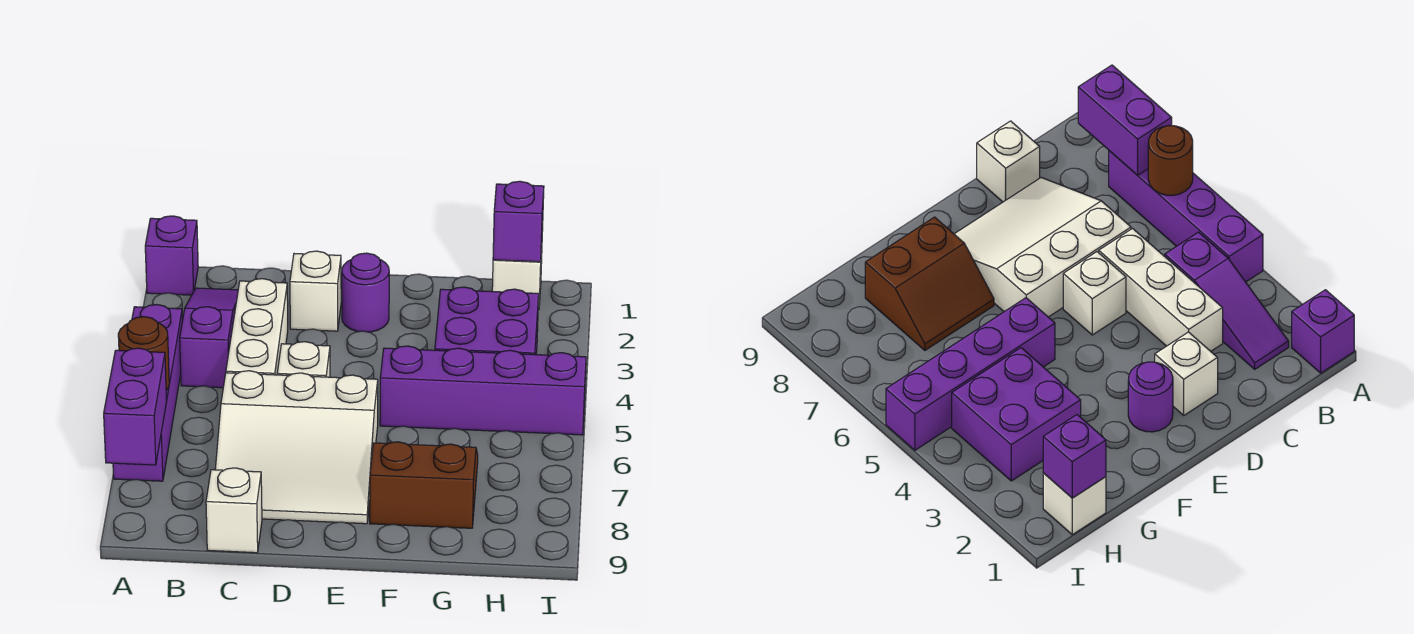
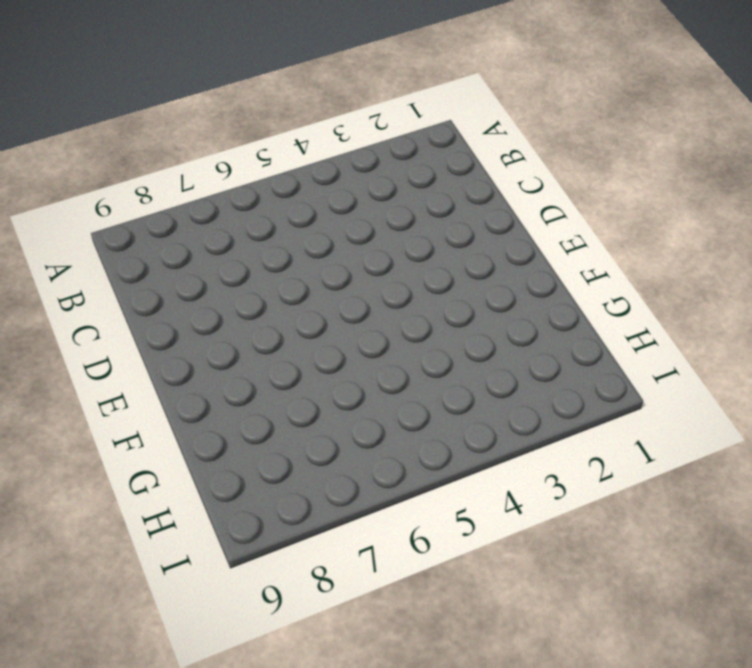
none -> purple brick A1 level 1
none -> purple brick A4:A7 level 1
none -> purple slope B2:B4 level 1 top 4

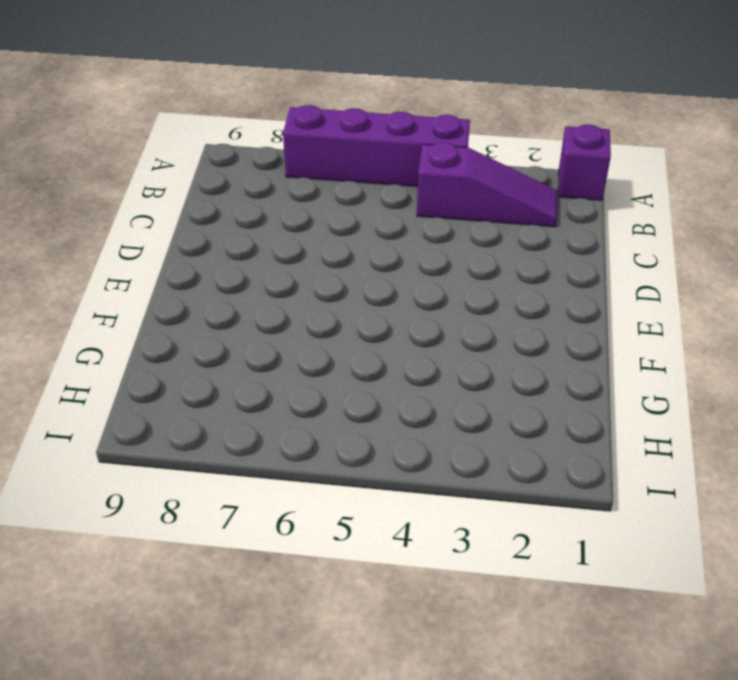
none -> white brick C3:C5 level 1
none -> white slope C6:E8 level 1 top 6
none -> white brick C9 level 1

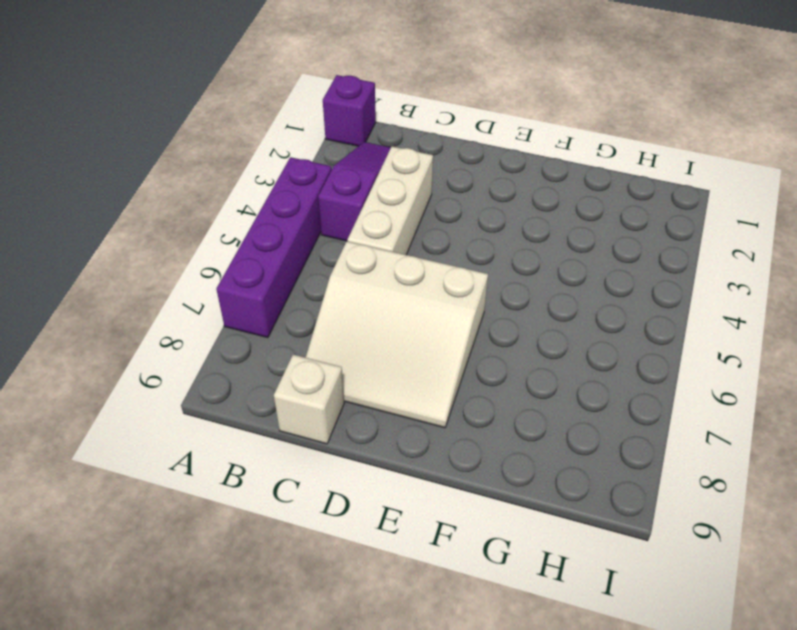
none -> white brick D2 level 1
none -> white brick D5 level 1
none -> purple round brick E2 level 1

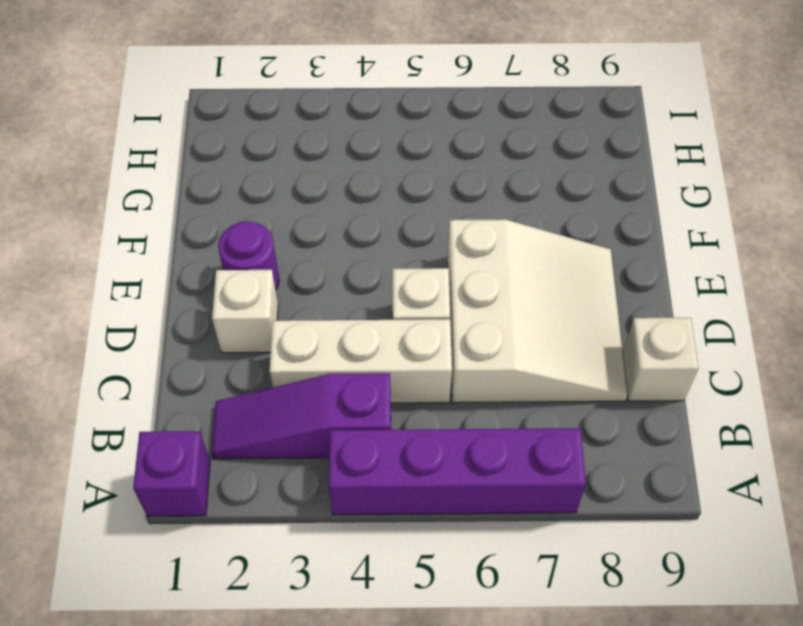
none -> purple brick F5:I5 level 1
none -> brown slope F7:G8 level 1 top 8
none -> purple brick G3:H4 level 1

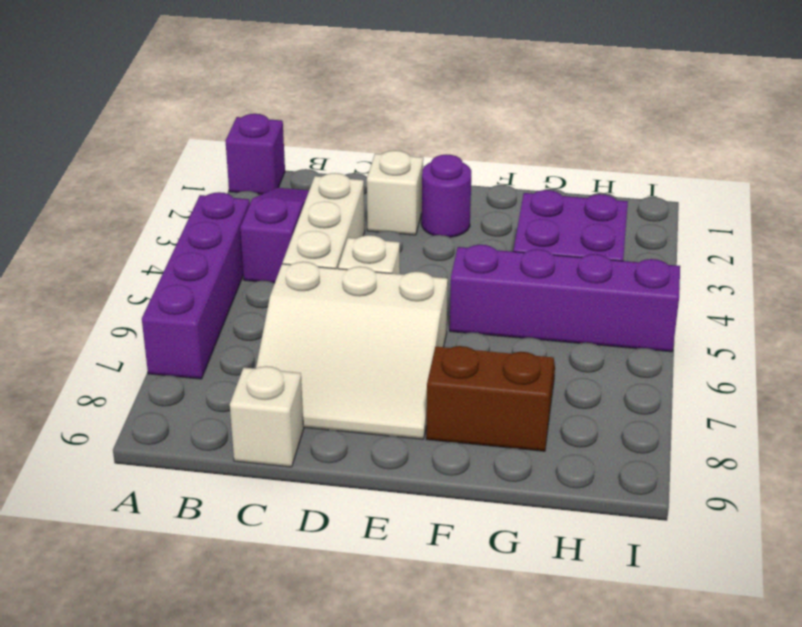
none -> white brick H1 level 1
none -> brown round brick A6 level 2
none -> purple brick A7:A8 level 2

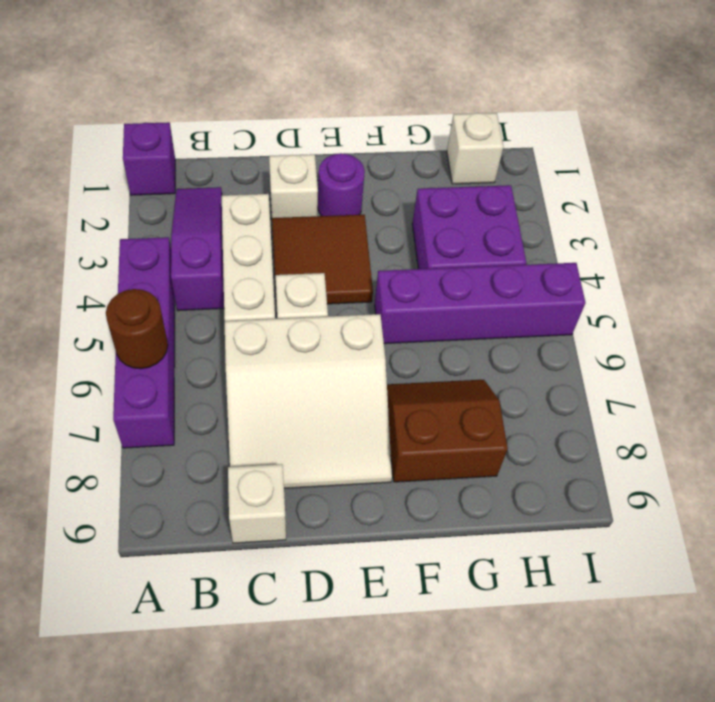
brown tile D3:E4 level 1 -> none
none -> purple brick A7:A8 level 2
none -> purple brick H1 level 2

